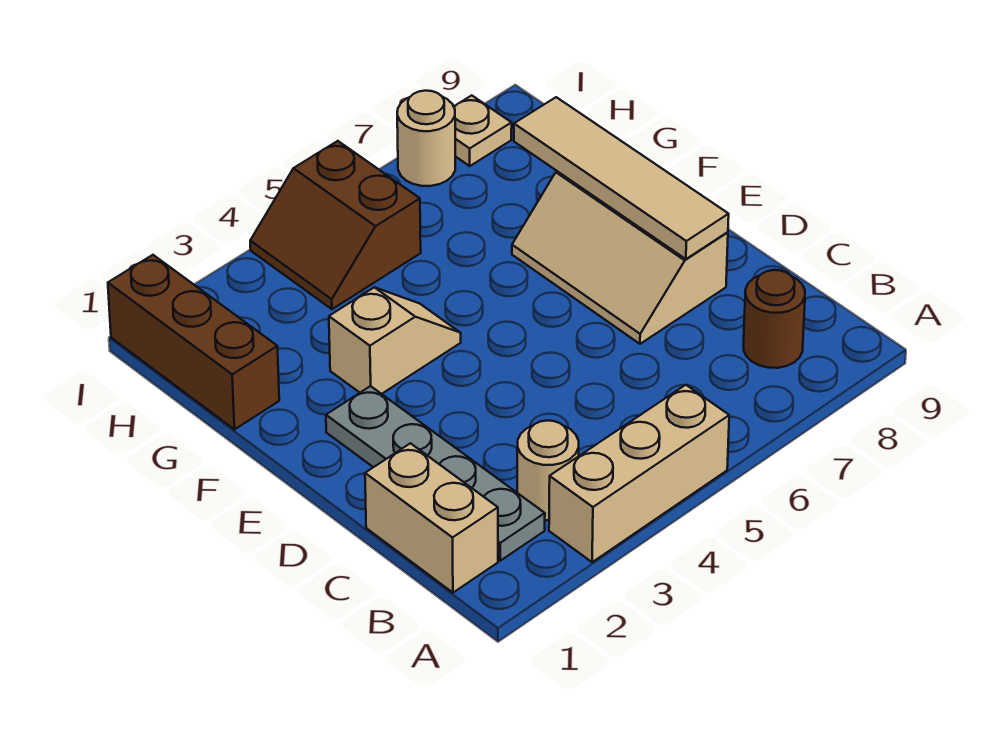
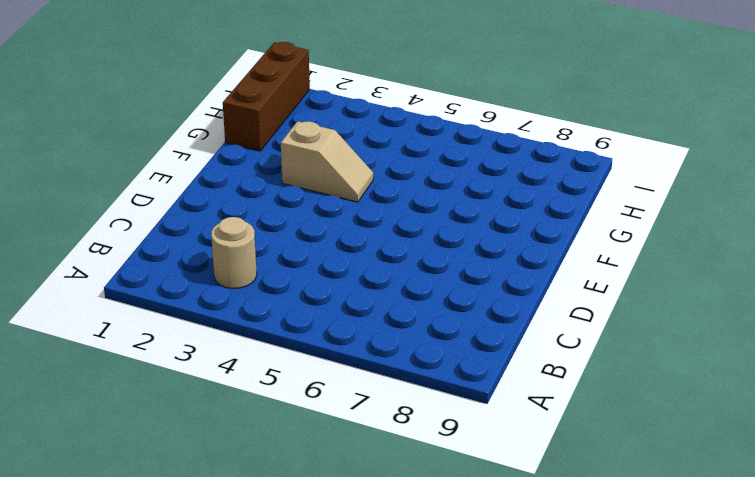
none -> tan brick A3:A5 level 1
none -> tan brick B1:C1 level 1
none -> grey plate B2:E2 level 1

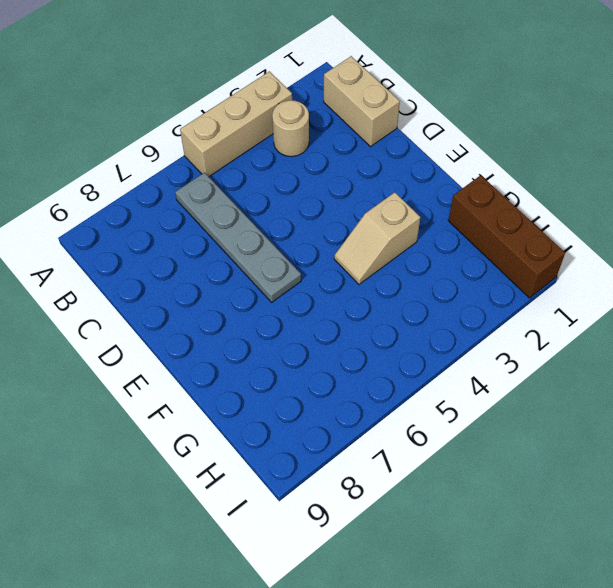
grey plate B6:E6 level 1 -> grey plate B2:E2 level 1
none -> brown round brick B8 level 1
none -> tan slope D7:F8 level 1 top 8
none -> brown slope H4:I5 level 1 top 5

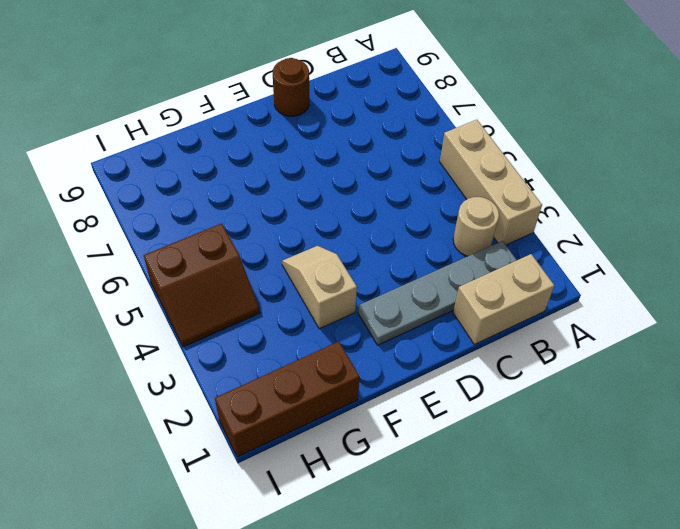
brown round brick D9 level 1 -> brown round brick B8 level 1
none -> tan slope D7:F8 level 1 top 8
none -> tan round brick I7 level 1
none -> tan plate I8 level 1

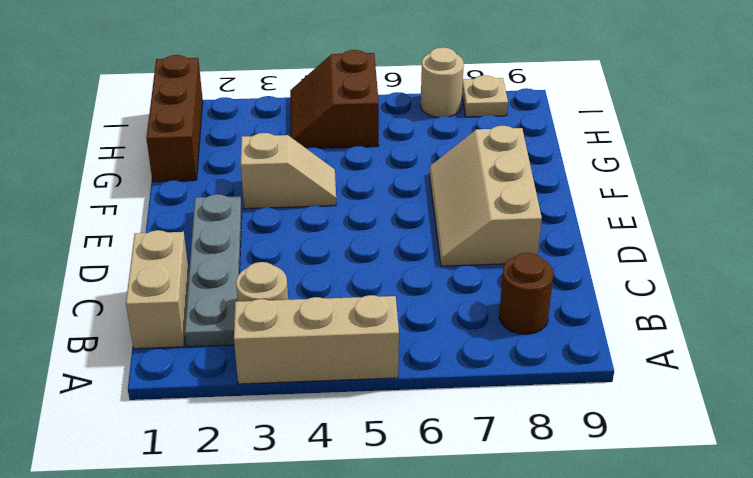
none -> tan tile D8:G8 level 2

